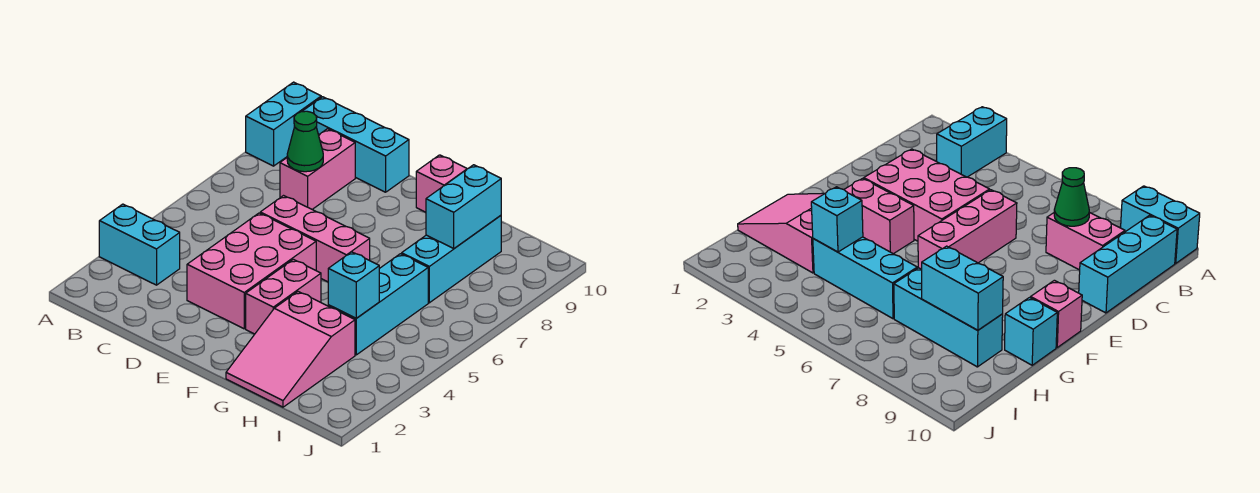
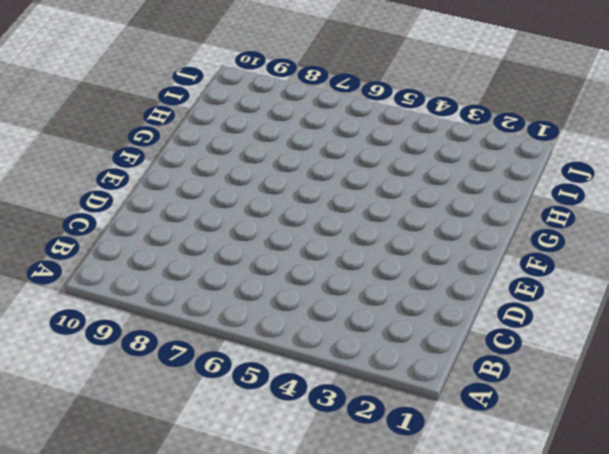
none -> cyan brick A3:B3 level 1
none -> cyan brick A9:A10 level 1
none -> cyan brick B10:D10 level 1

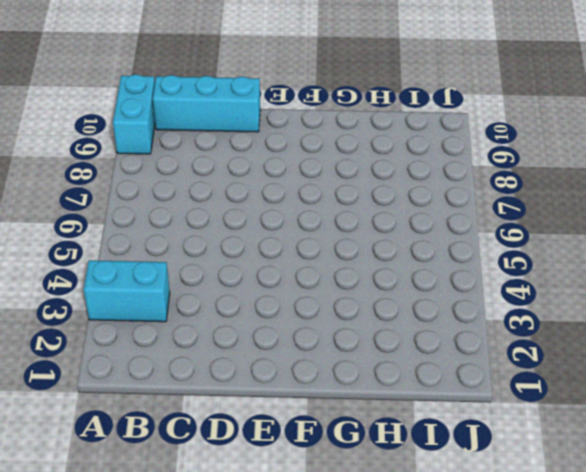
none -> pink brick C8:C9 level 1
none -> pink brick D3:E5 level 1
none -> pink brick D6:F6 level 1

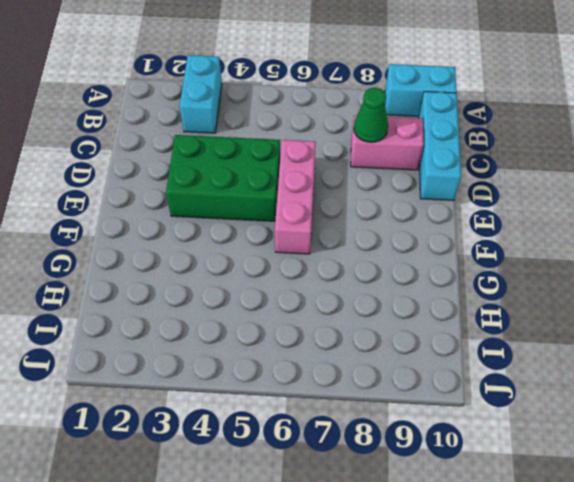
green brick D3:E5 level 1 -> pink brick D3:E5 level 1
none -> pink brick F3:F4 level 1
none -> pink brick F10 level 1
none -> pink slope G1:H3 level 1 top 3

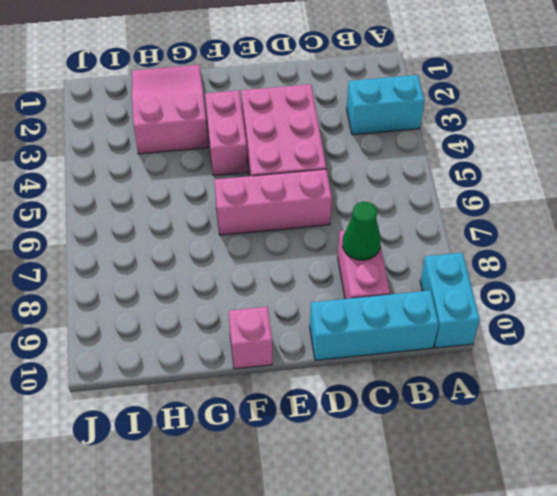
none -> cyan brick G10 level 1
none -> cyan brick H4:H6 level 1
none -> cyan brick H7:H9 level 1

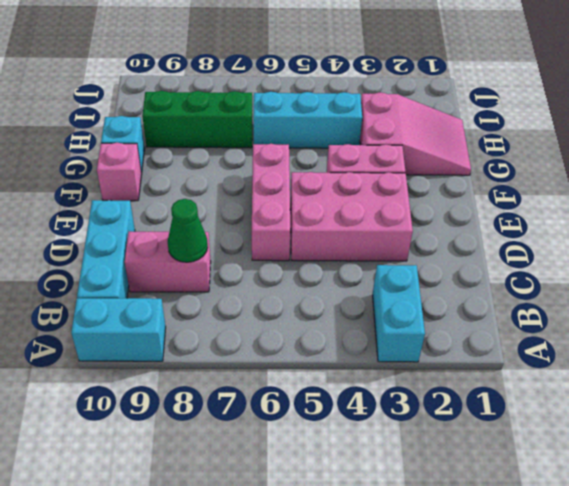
green brick H7:H9 level 1 -> cyan brick H7:H9 level 1
none -> cyan brick H4 level 2
none -> cyan brick H8:H9 level 2

